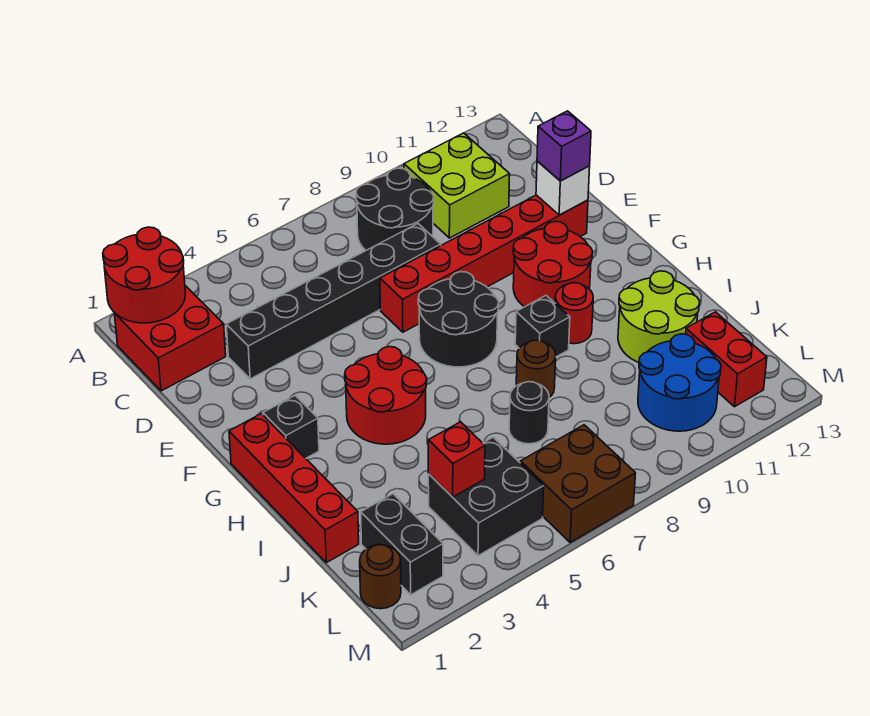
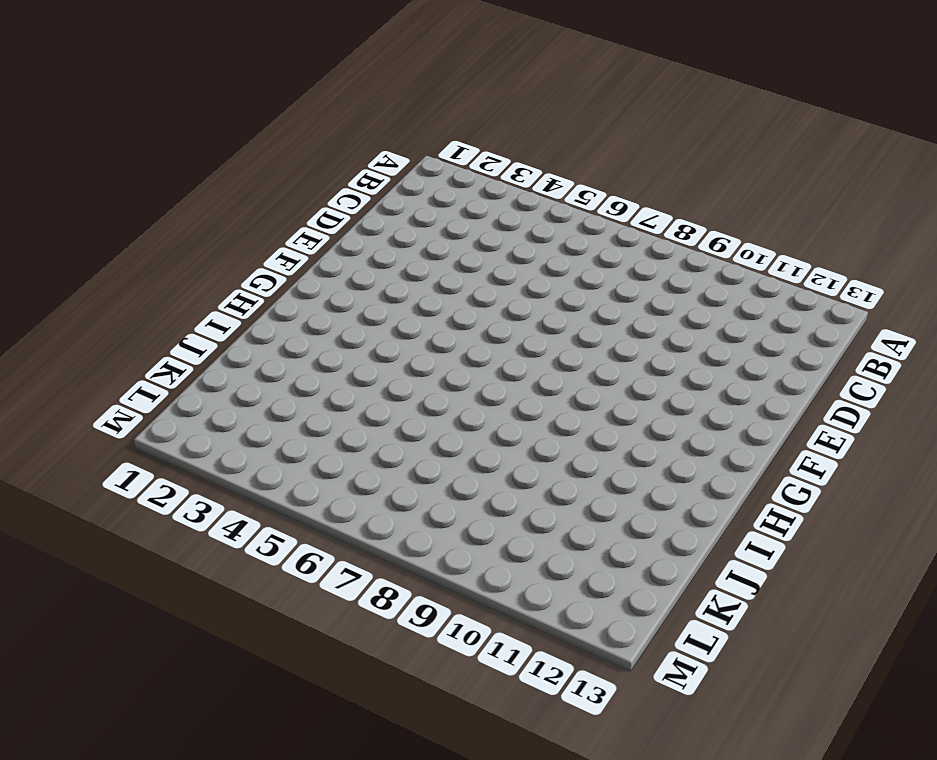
none -> red brick B1:C2 level 1
none -> black round brick B8:C9 level 1
none -> lime brick B10:C11 level 1

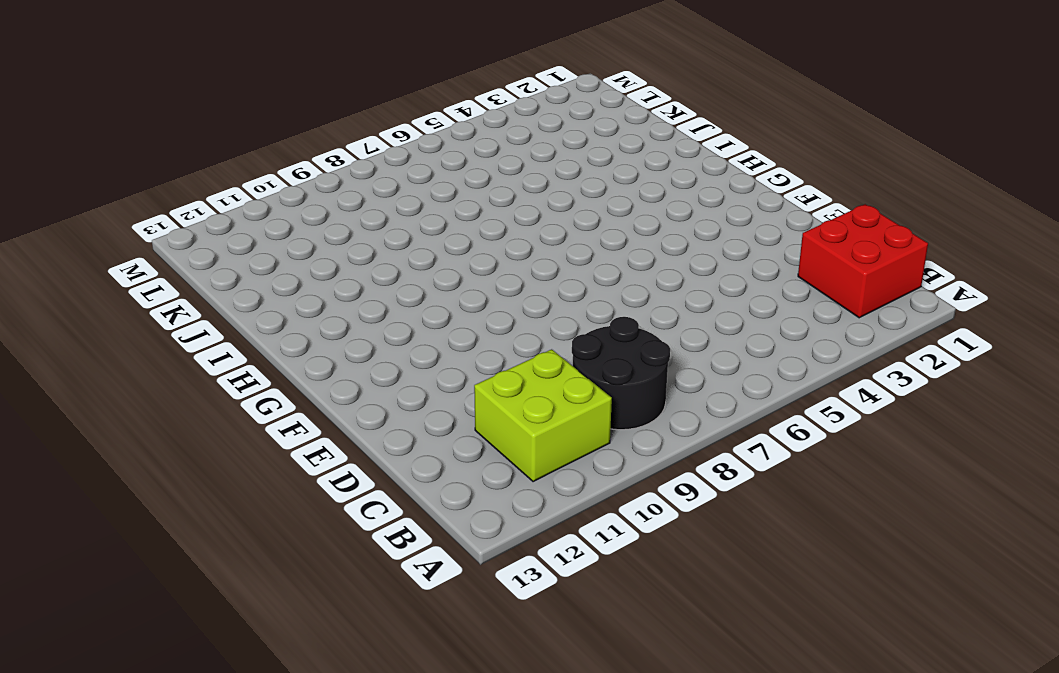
none -> black brick D3:D8 level 1
none -> red brick E7:E12 level 1
none -> black round brick F7:G8 level 1

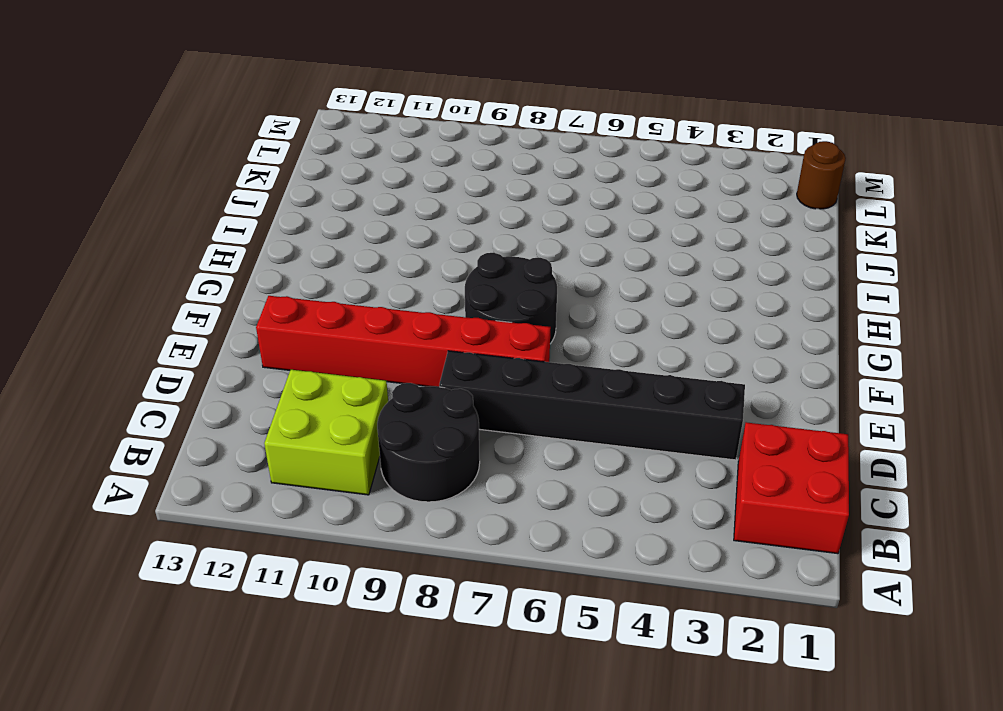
none -> red round brick F10:G11 level 1
none -> red brick G1:J1 level 1
none -> black brick G2 level 1

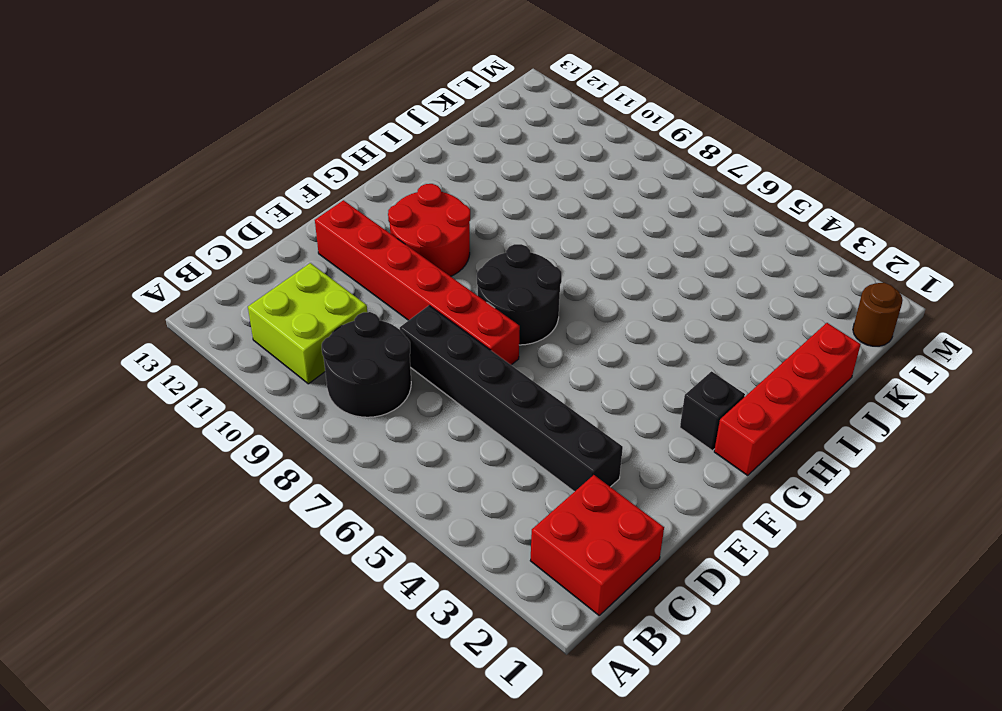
none -> red round brick G4:H5 level 1
none -> black brick H9 level 1
none -> red round brick H10 level 1

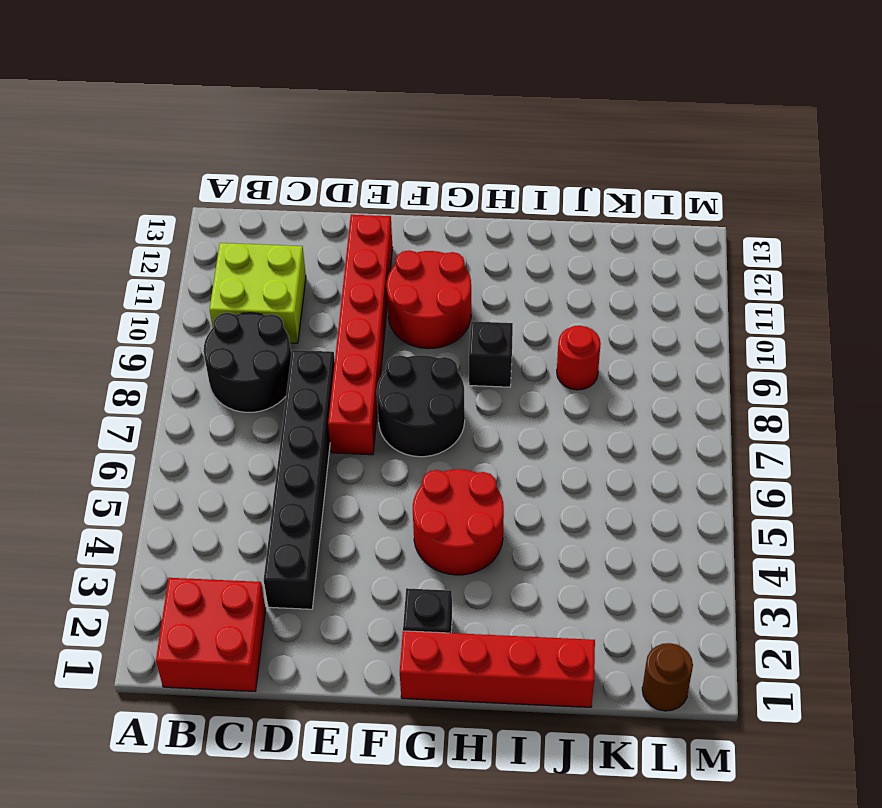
red round brick J9 level 1 -> red round brick H10 level 1
none -> brown round brick I8 level 1
none -> lime round brick I11:J12 level 1
none -> black round brick J7 level 1

